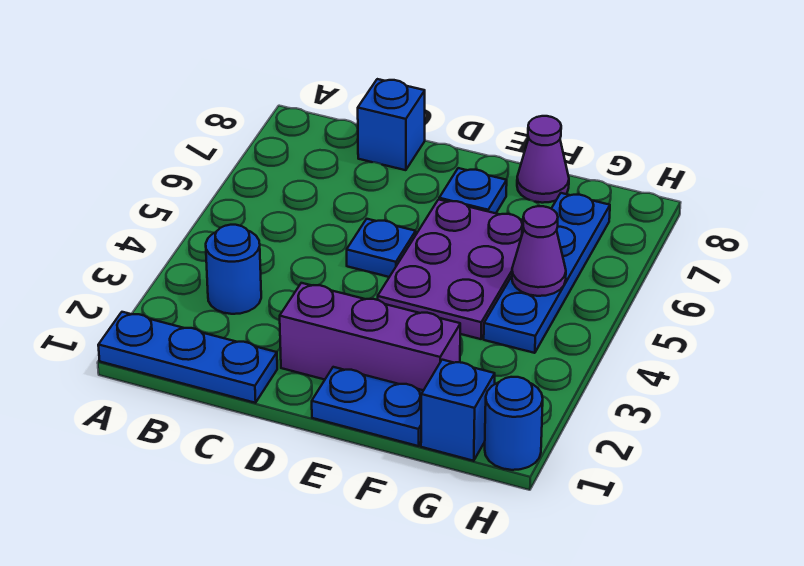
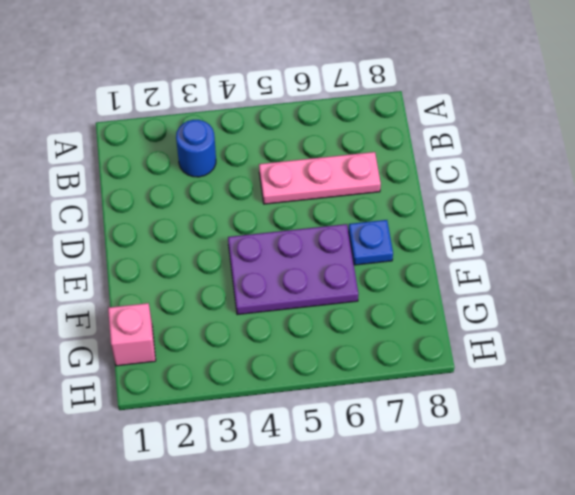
pink plate C5:C7 level 1 -> none
pink brick G1 level 1 -> blue brick G1 level 1
none -> blue plate A1:C1 level 1
none -> blue brick C8 level 1
none -> purple brick D2:F2 level 1

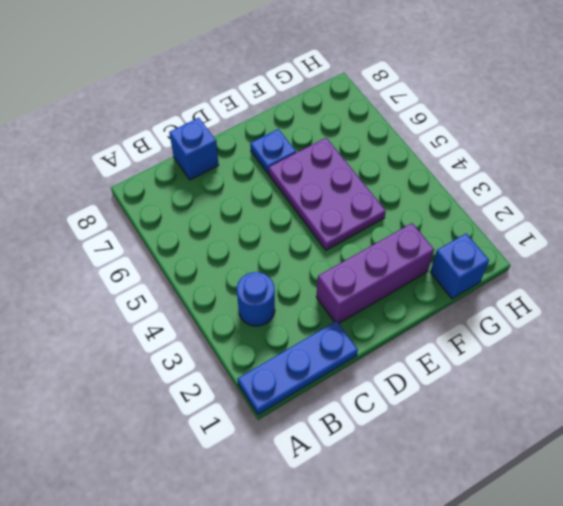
none -> blue plate D5 level 1
none -> blue plate E1:F1 level 1
none -> purple cone F8 level 1

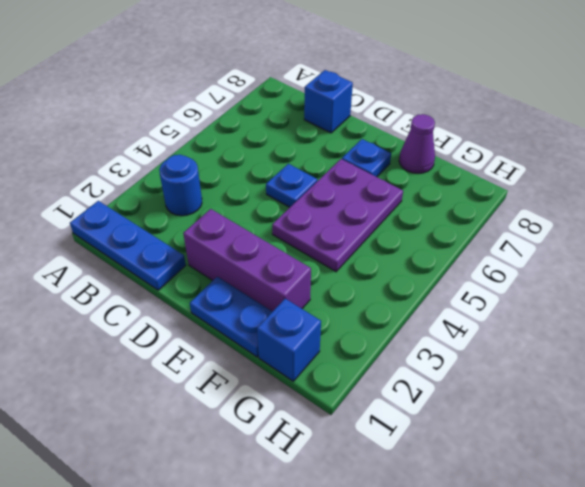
none -> blue plate G4:G7 level 1
none -> blue round brick H1 level 1
none -> purple cone G5 level 2

